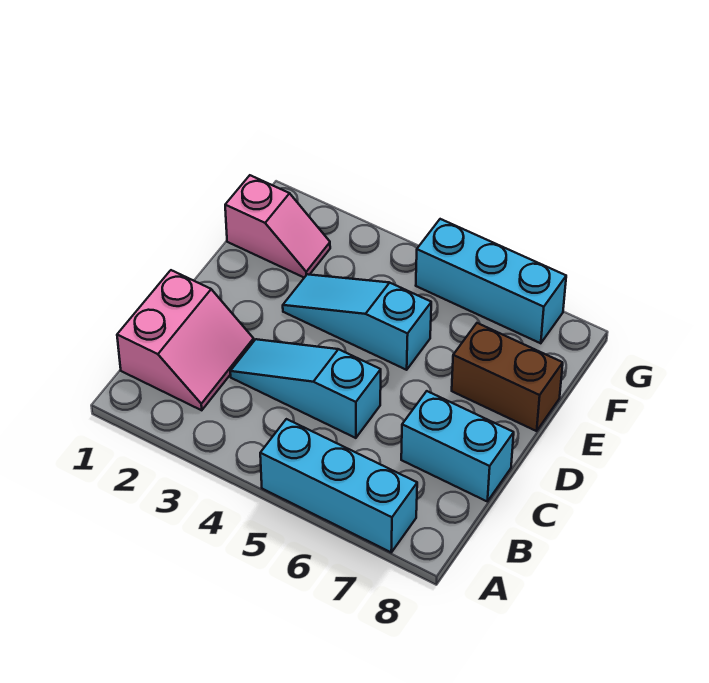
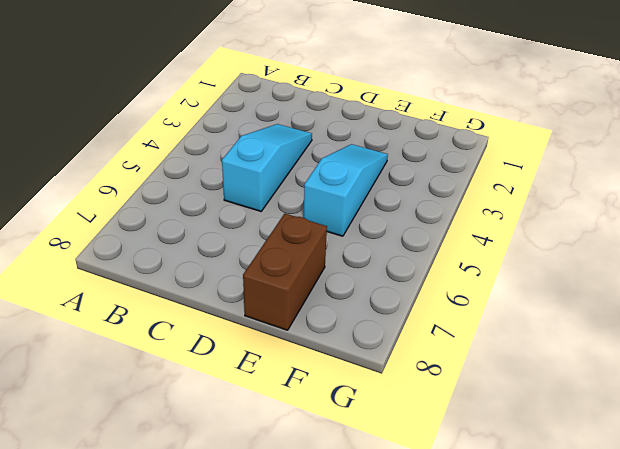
none -> cyan brick A5:A7 level 1
none -> pink slope B1:C2 level 1 top 1

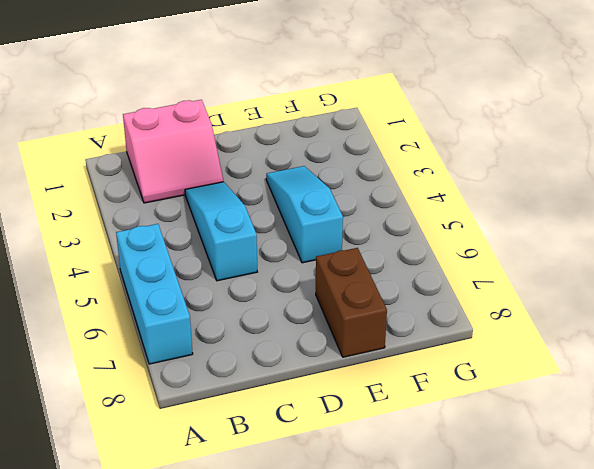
none -> cyan brick C7:C8 level 1
none -> pink slope F1:F2 level 1 top 1

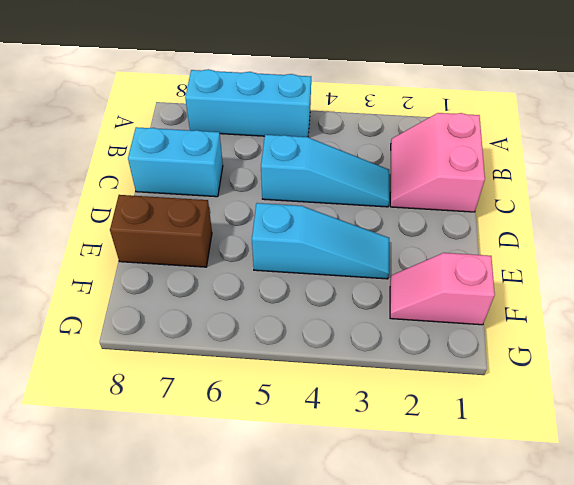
none -> cyan brick G5:G7 level 1

